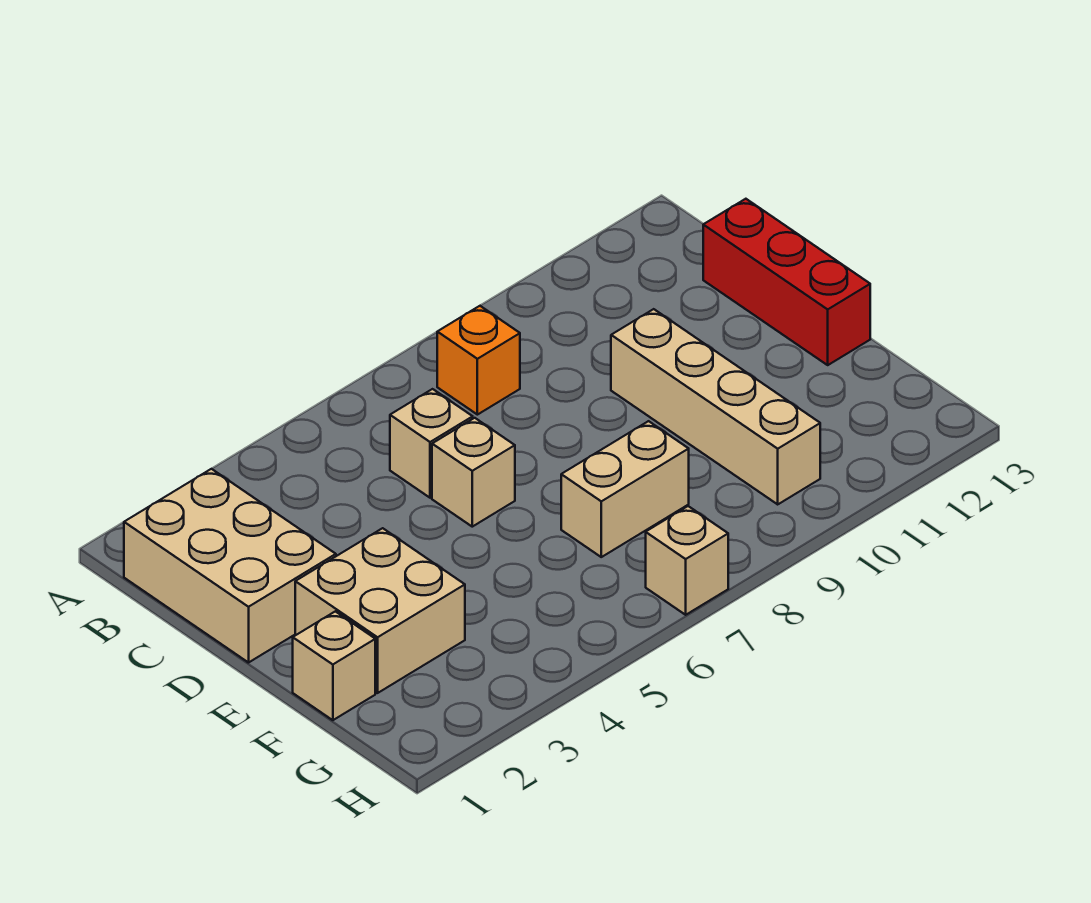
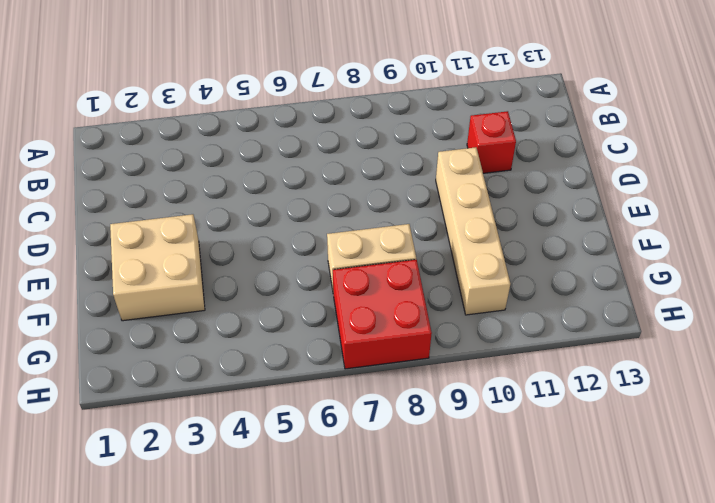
red brick C11 level 1 -> none
red brick G7:H8 level 1 -> tan brick H7 level 1
none -> tan brick B1:D2 level 1
none -> orange brick B8 level 1

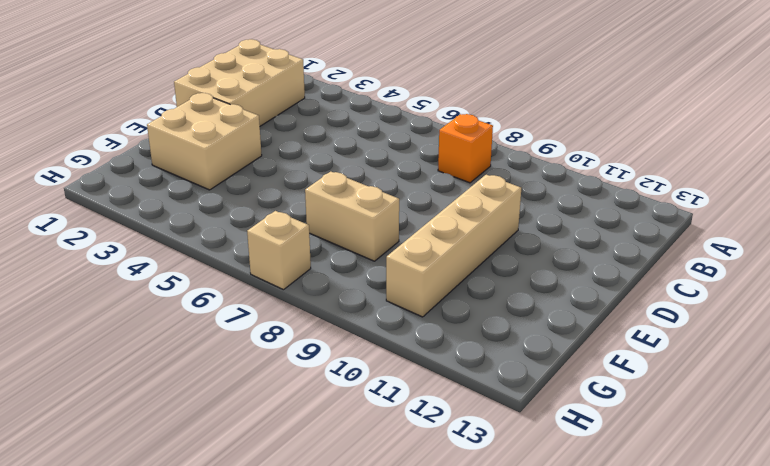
none -> tan brick C6 level 1
none -> red brick C13:E13 level 1

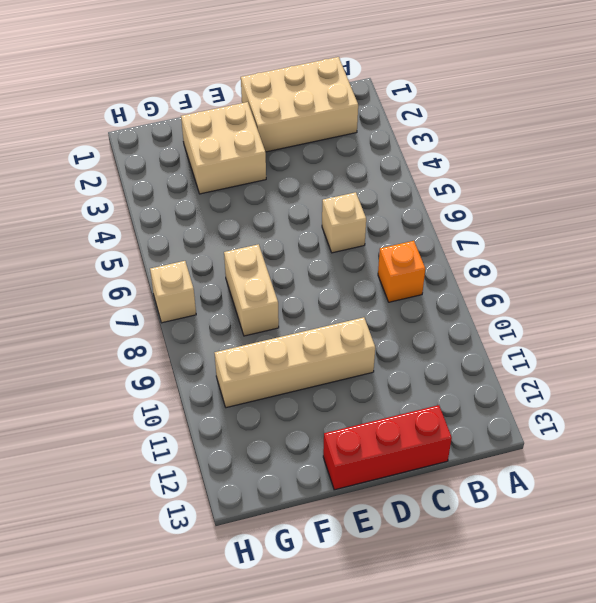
none -> tan brick D6 level 1
none -> tan brick F1 level 1

